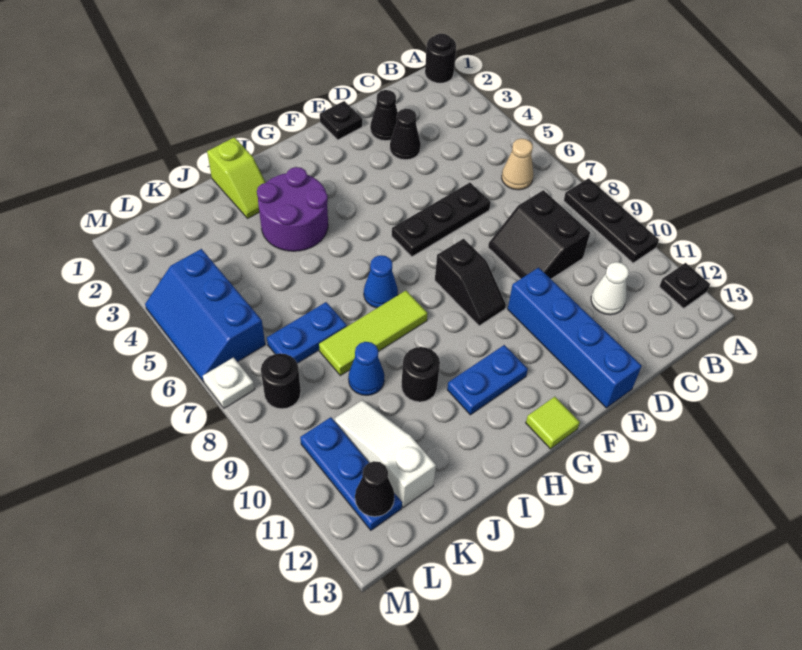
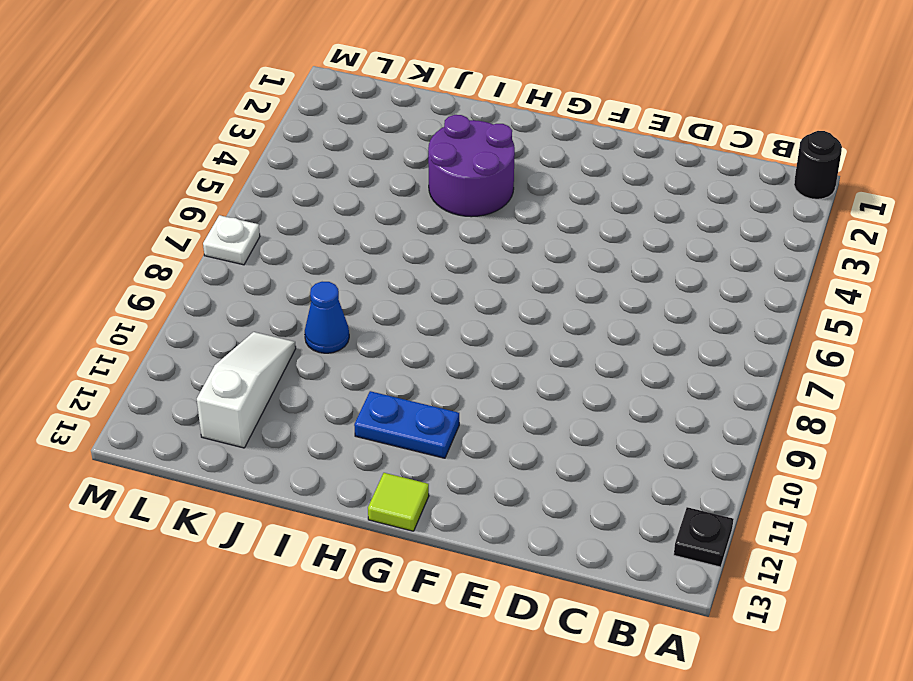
none -> black plate A8:A10 level 1
none -> tan cone B6 level 1
none -> black slope C8:D9 level 1 top C

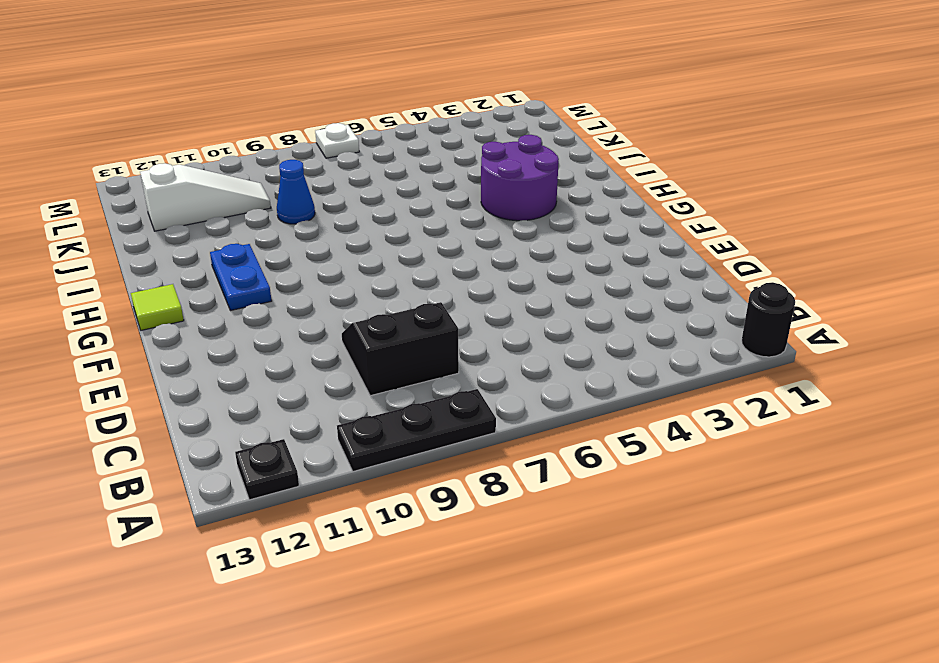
none -> tan cone B6 level 1
none -> white cone C11 level 1
none -> black cone D2 level 1

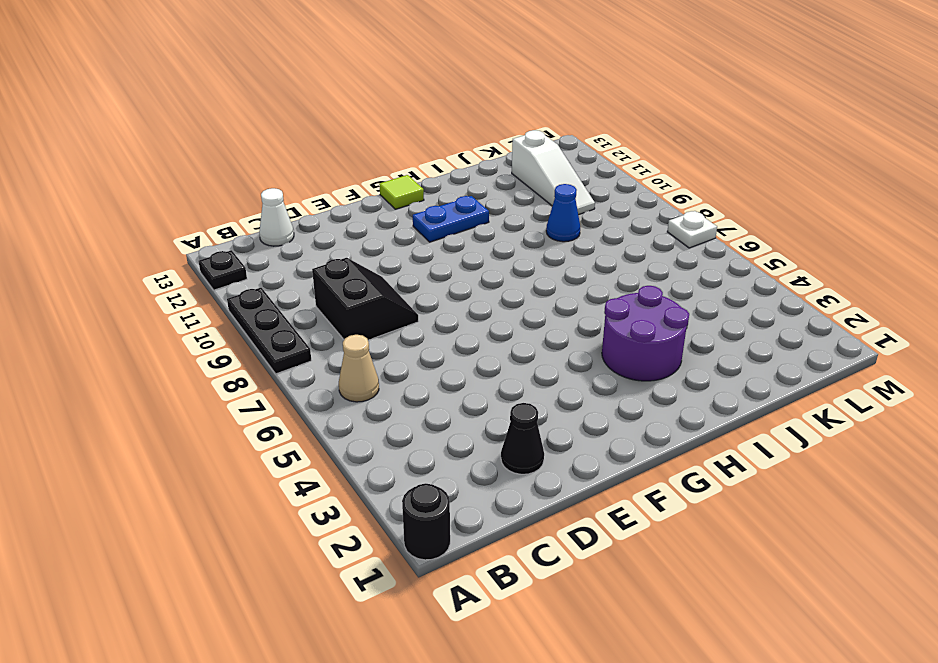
white cone C13 level 1 -> white cone C11 level 1
none -> black cone D3 level 1
none -> black plate D6:F6 level 1
none -> black plate E1 level 1

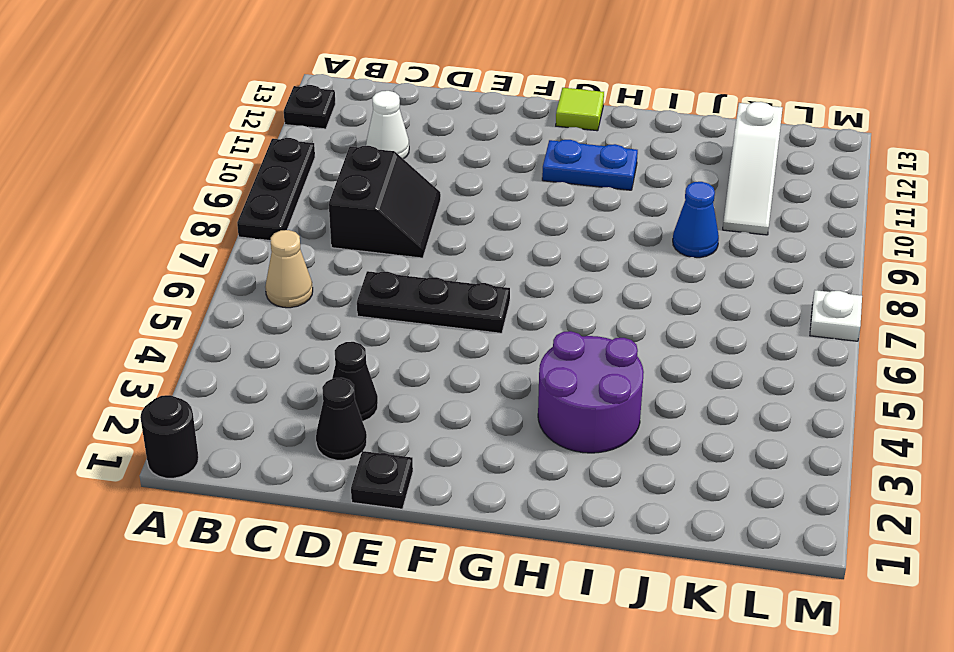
none -> blue brick E10:E13 level 1
none -> black slope F8:F9 level 1 top 8
none -> blue cone H7 level 1

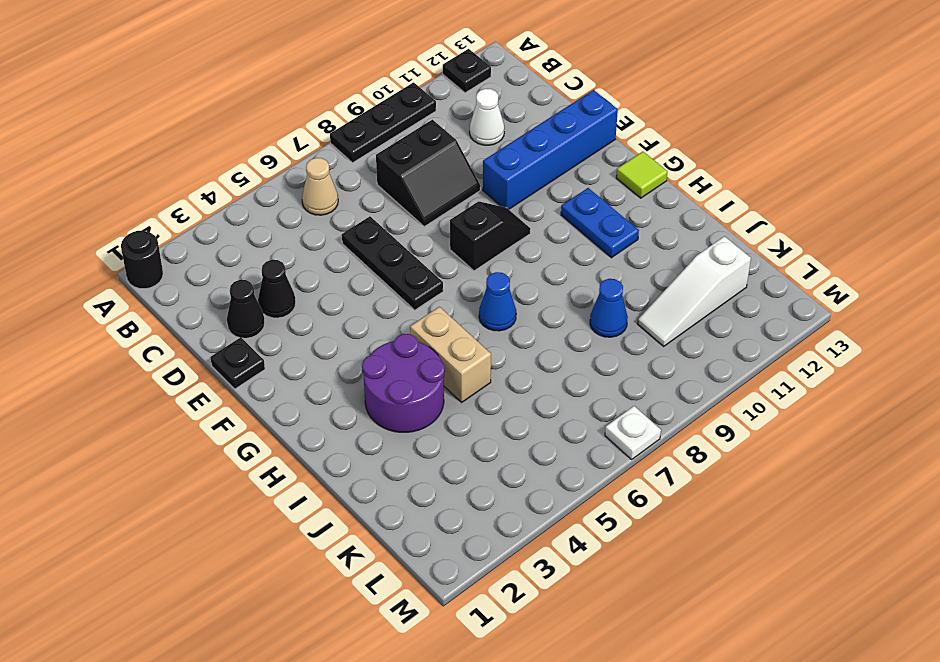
tan brick H5:I5 level 1 -> none
none -> lime tile H8:J8 level 1
none -> lime slope I1:I2 level 1 top 1
none -> black round brick I10 level 1

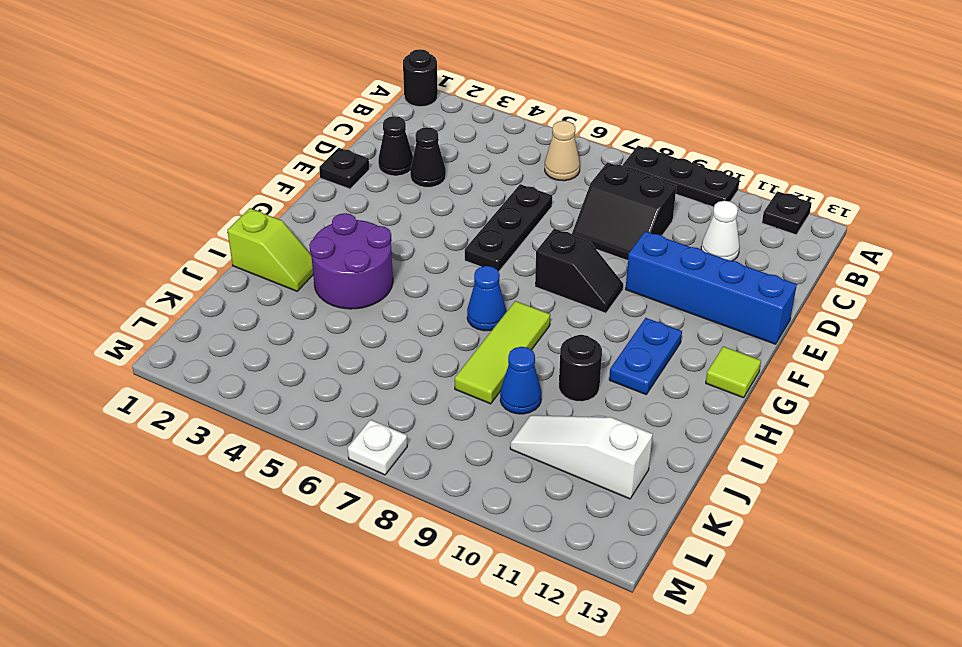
none -> blue plate J7:K7 level 1
none -> blue slope L4:M6 level 1 top L
none -> black round brick L8 level 1

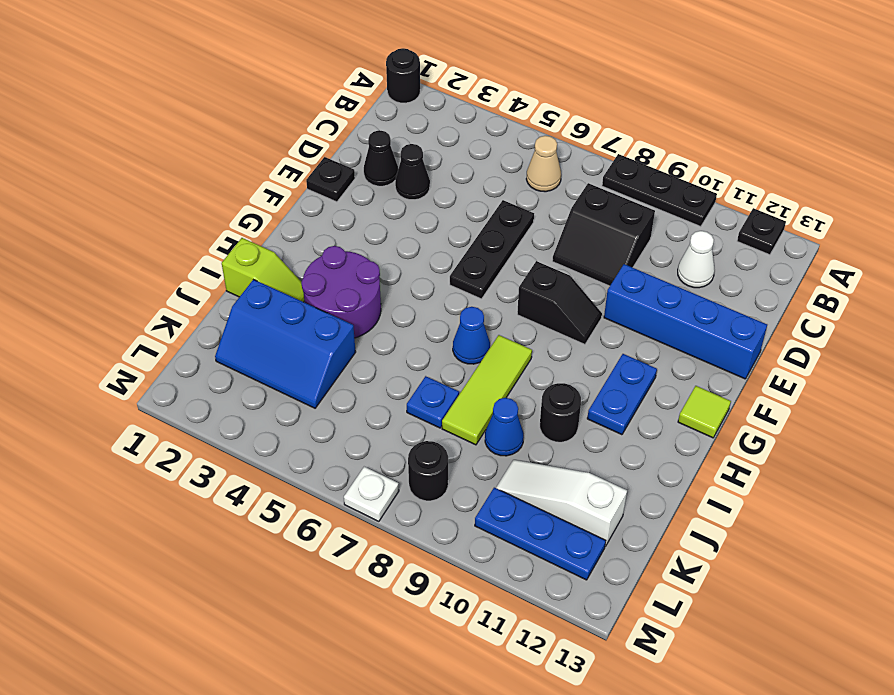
blue slope J2:K4 level 1 top J -> blue slope L4:M6 level 1 top L
blue plate J7 level 1 -> blue plate J7:K7 level 1
none -> black cone L12 level 2

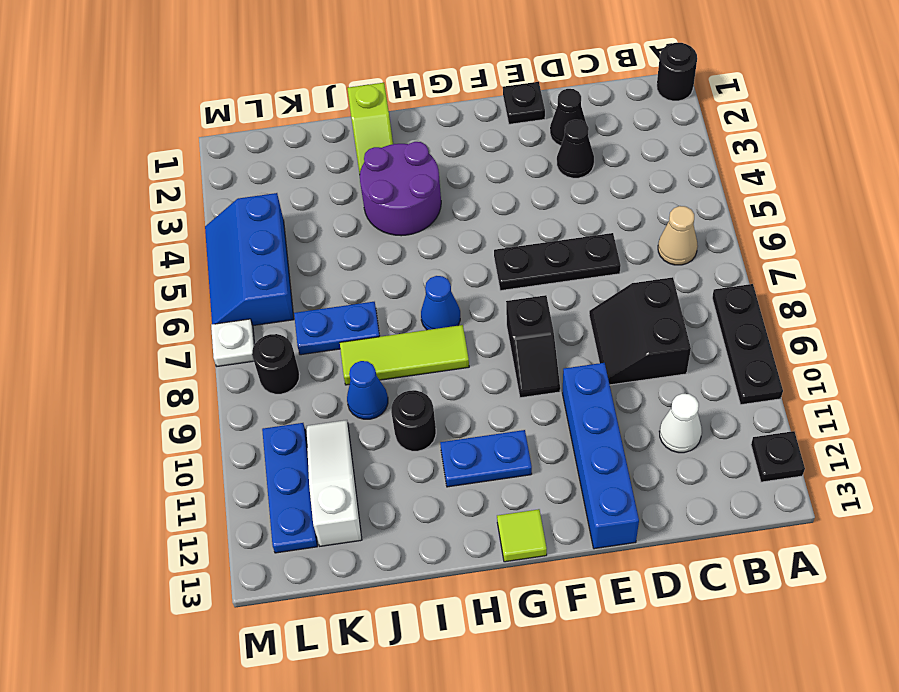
none -> black cone L12 level 2

